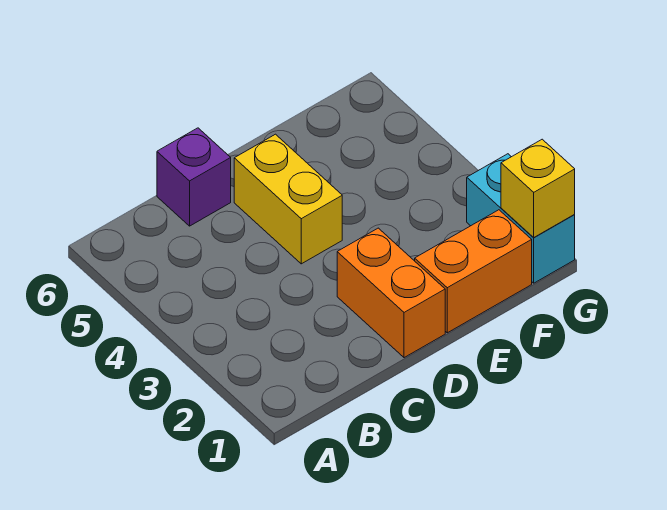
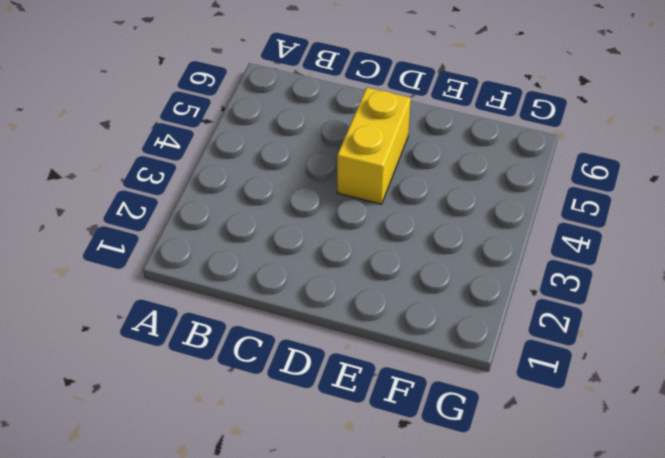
none -> purple brick C6 level 1
none -> orange brick D1:D2 level 1

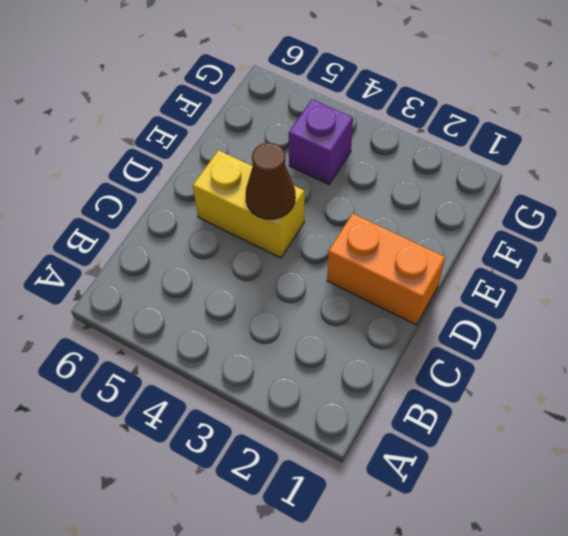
brown cone D4 level 2 -> none
purple brick F4 level 1 -> purple brick C6 level 1
none -> orange brick E1:F1 level 1
none -> cyan brick G1:G2 level 1

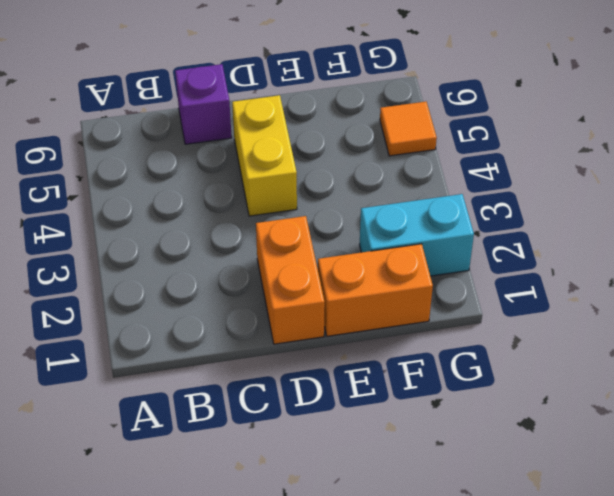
cyan brick F2:G2 level 1 -> cyan brick G1:G2 level 1
orange tile G5 level 1 -> none
none -> yellow brick G1 level 2

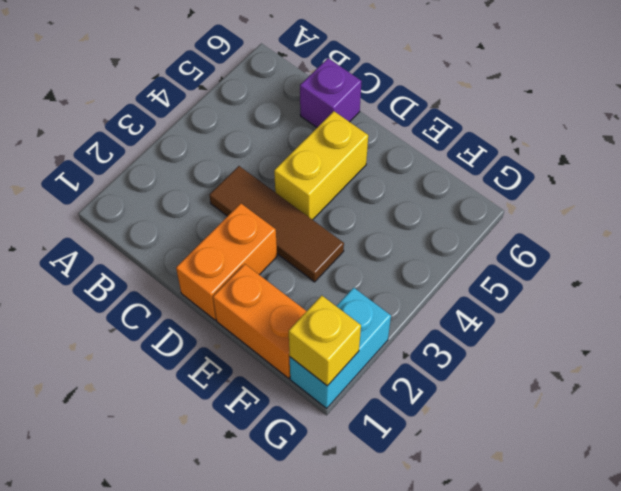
brown tile C3:E3 level 1 -> none

